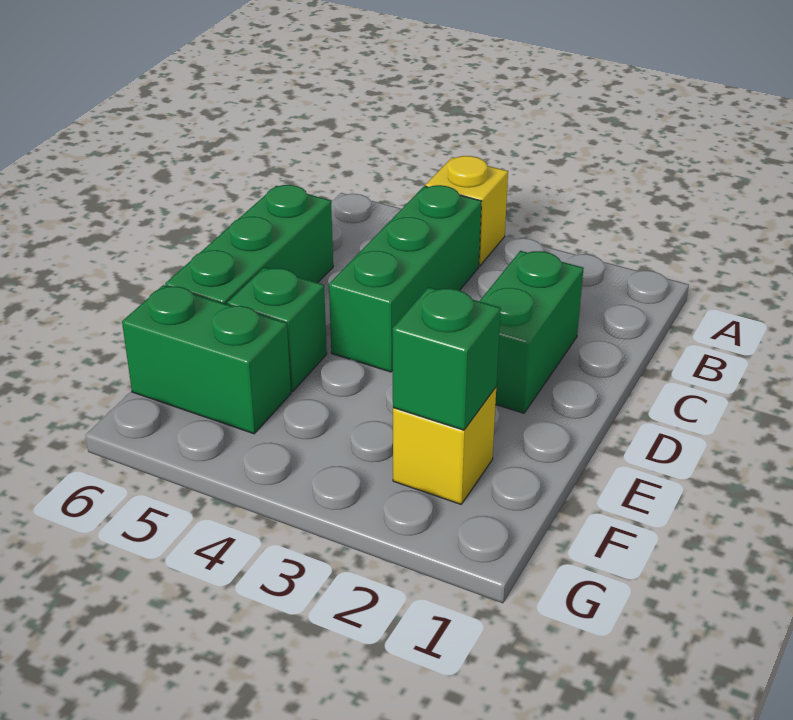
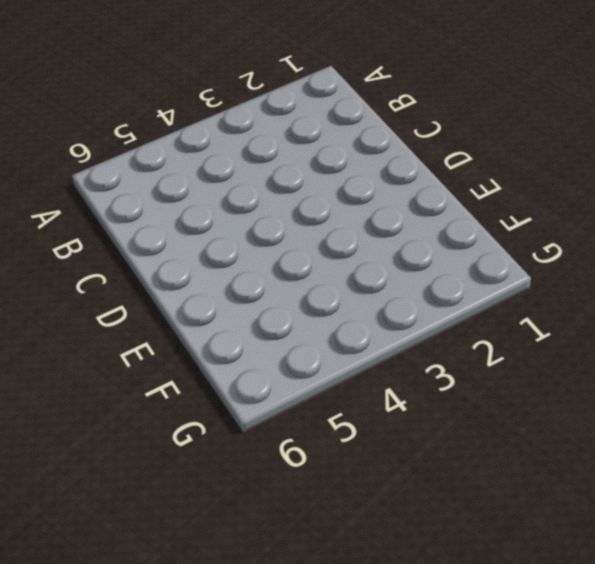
none -> yellow brick A4 level 1
none -> green brick B4:D4 level 1

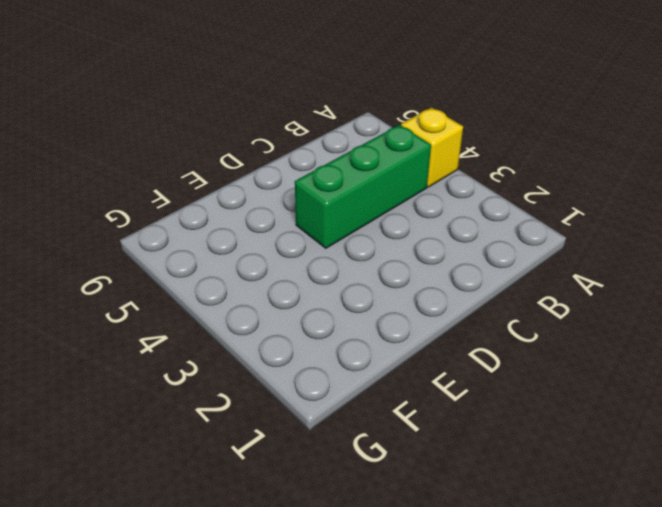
none -> green brick C2:D2 level 1
none -> green brick C6:E6 level 1

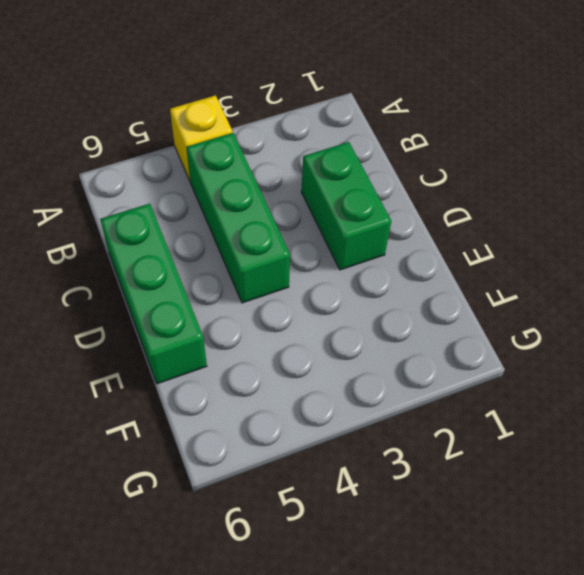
none -> green brick E5 level 1
none -> yellow brick F2 level 1

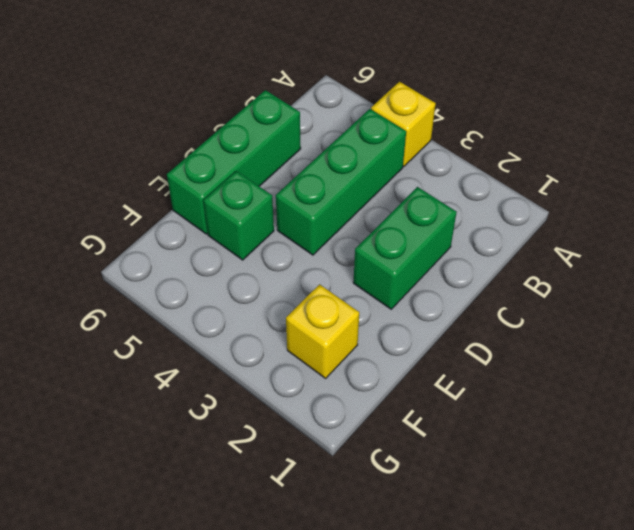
none -> green brick F5:F6 level 1
none -> green brick F2 level 2

